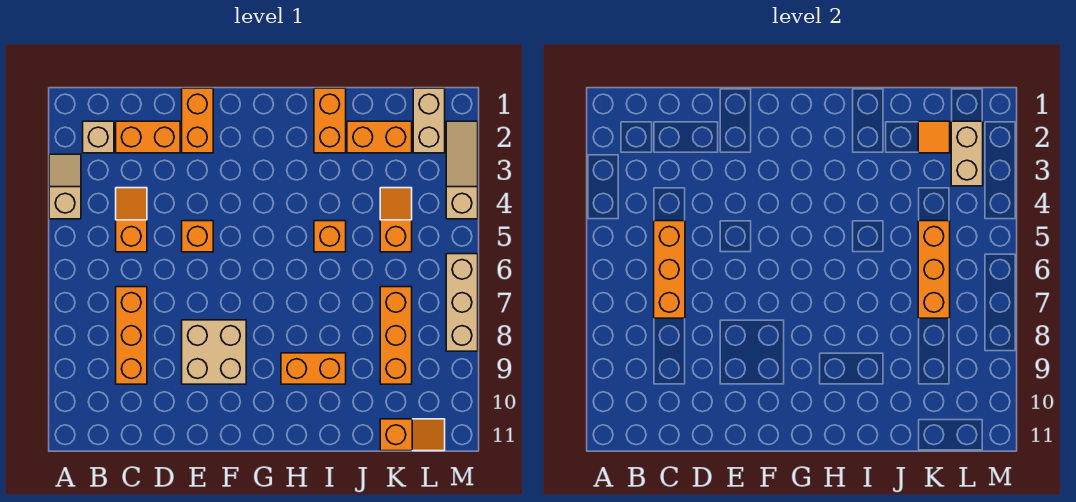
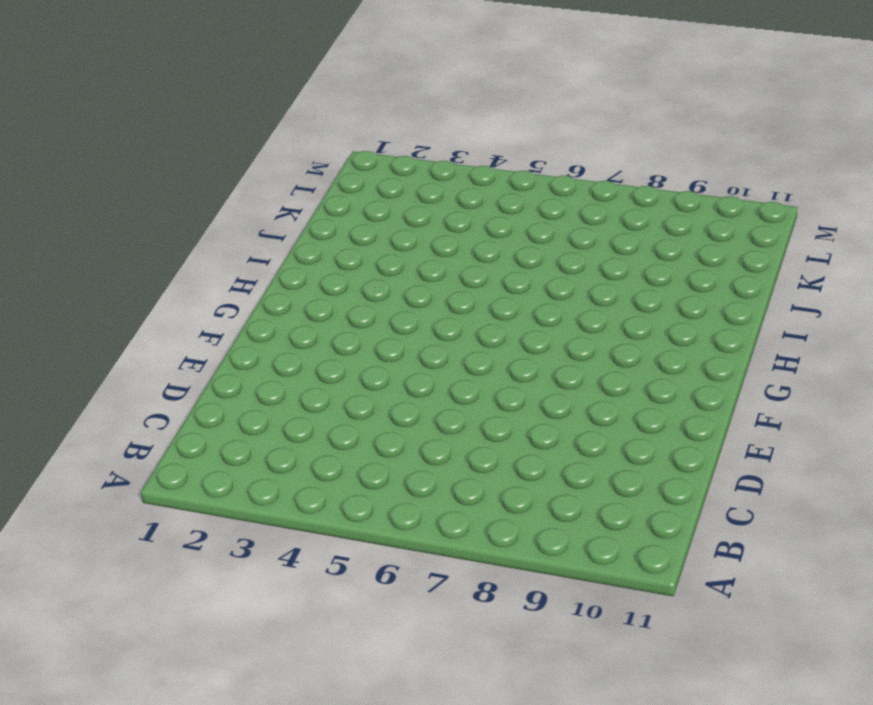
none -> tan slope A3:A4 level 1 top 4
none -> tan brick B2 level 1
none -> orange brick C2:D2 level 1

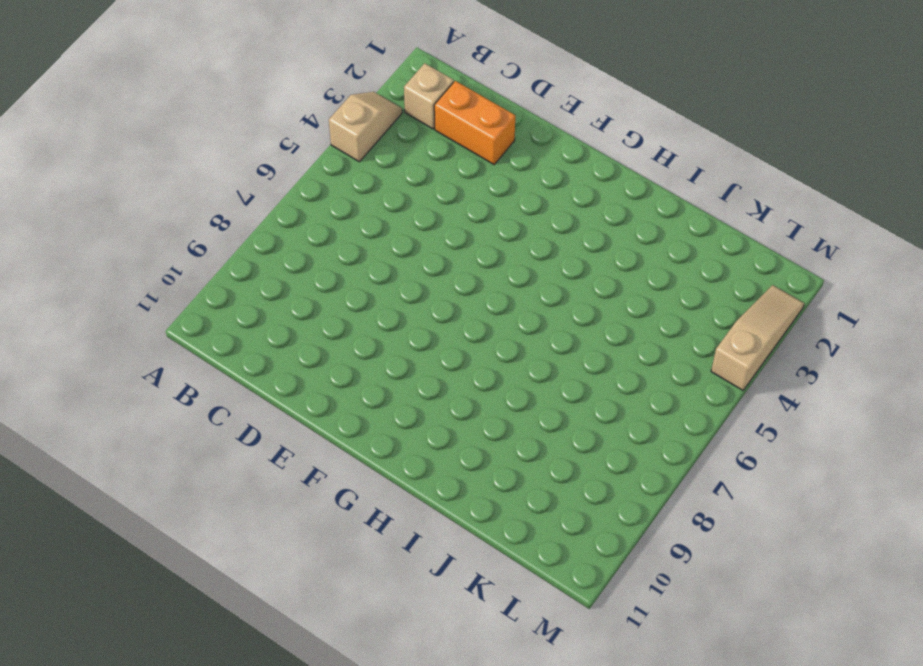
none -> orange slope C4:C5 level 1 top 5
none -> orange brick C7:C9 level 1
none -> orange brick E1:E2 level 1

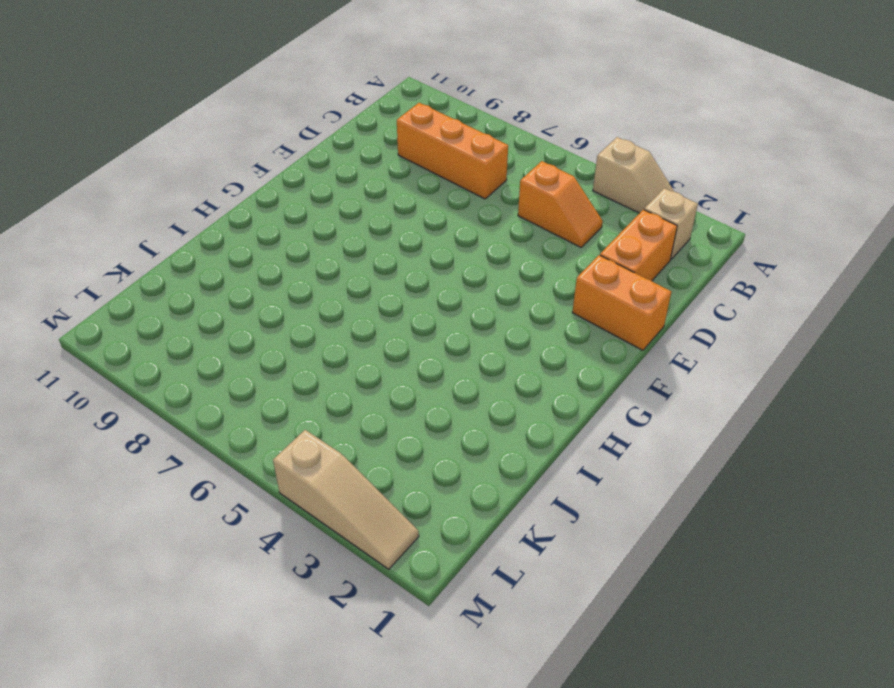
none -> orange brick E5 level 1
none -> tan brick E8:F9 level 1
none -> orange brick H9:I9 level 1

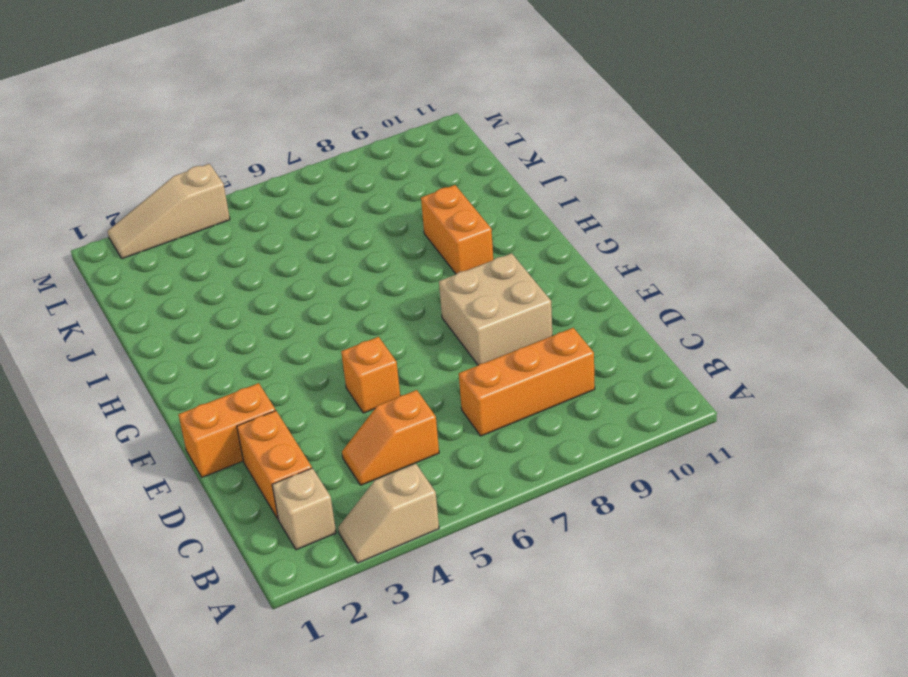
none -> orange brick I1:I2 level 1
none -> orange brick I5 level 1
none -> orange brick J2:K2 level 1

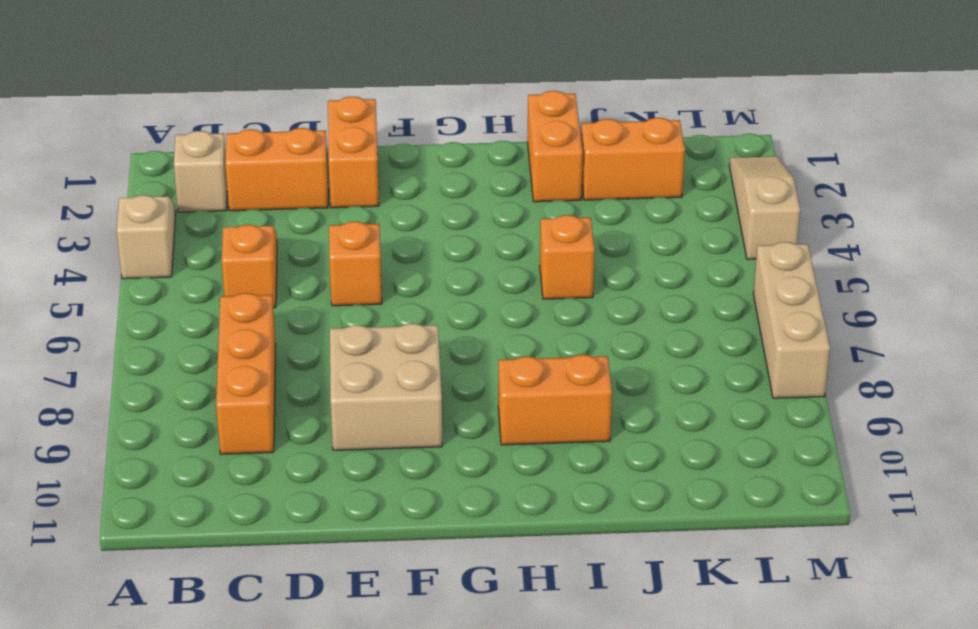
none -> orange slope K4:K5 level 1 top 5
none -> orange brick K7:K9 level 1
none -> orange slope K11:L11 level 1 top K

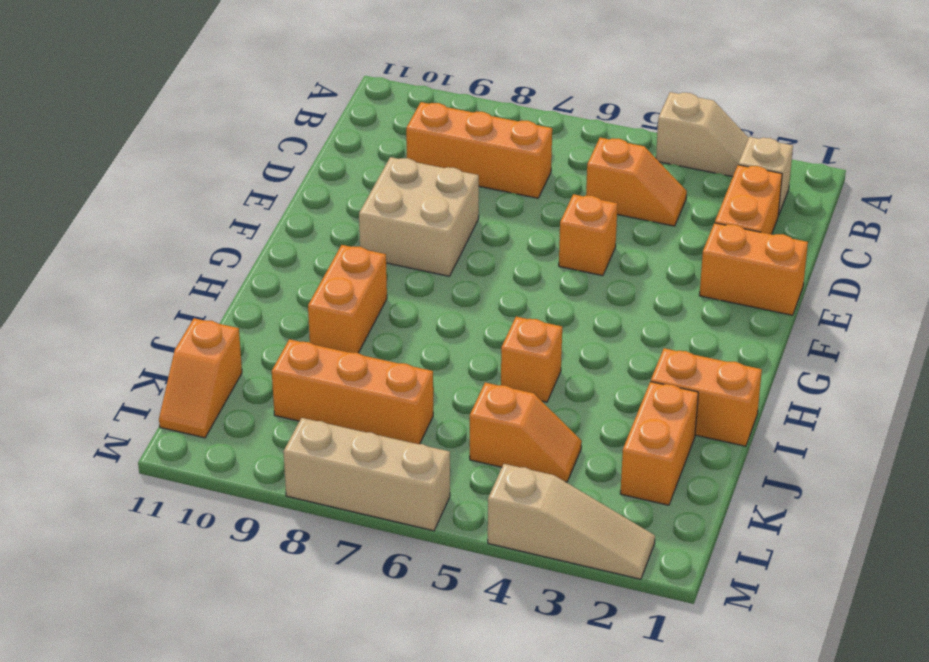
none -> tan brick L1:L2 level 1
none -> orange brick C5:C7 level 2
none -> orange tile K2 level 2

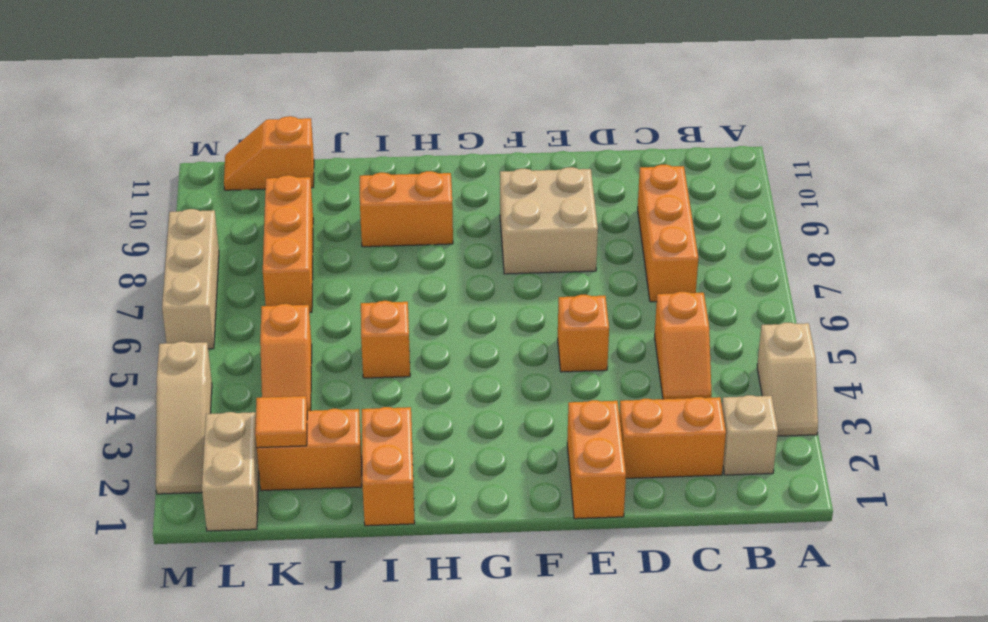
none -> orange brick C5:C7 level 2
none -> orange brick K5:K7 level 2
none -> tan brick L2:L3 level 2

